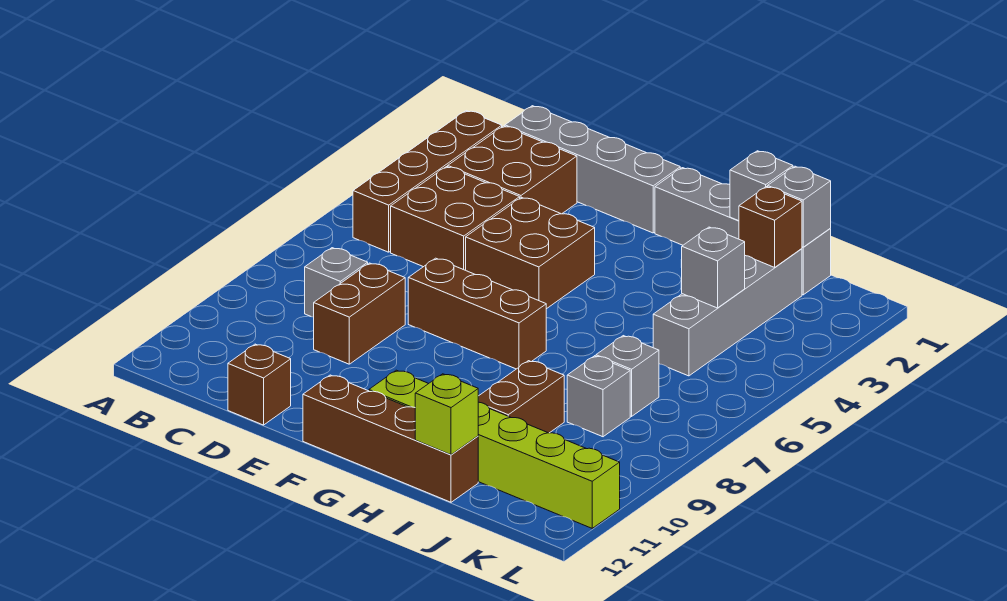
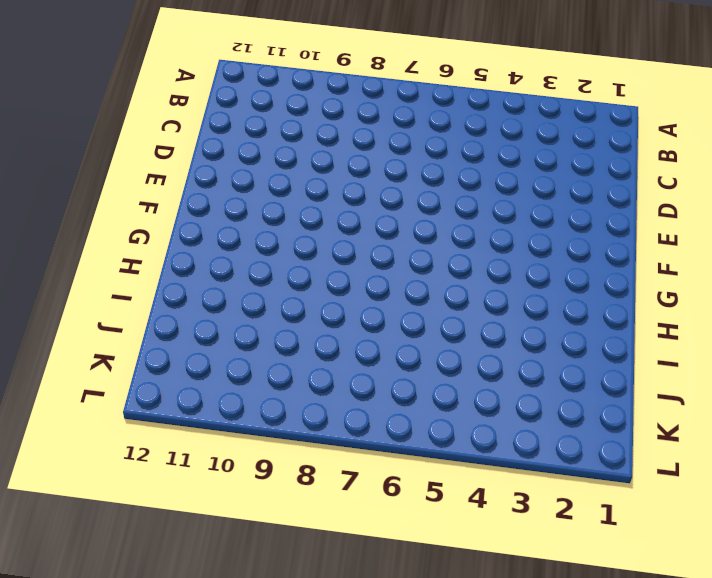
none -> brown brick B2:B5 level 1
none -> grey brick C1:F1 level 1
none -> brown brick C2:D3 level 1

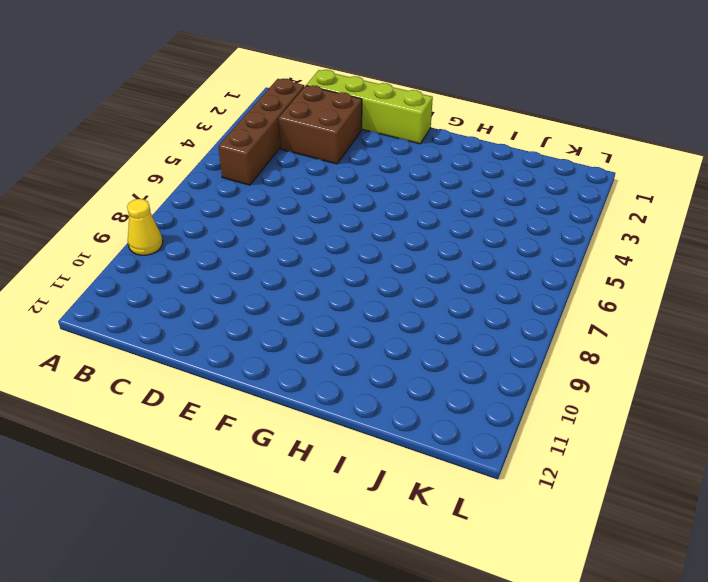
yellow cone A9 level 1 -> none
lime brick C1:F1 level 1 -> grey brick C1:F1 level 1
none -> brown brick C4:D5 level 1
none -> grey brick C8 level 1
none -> brown brick D8:D9 level 1

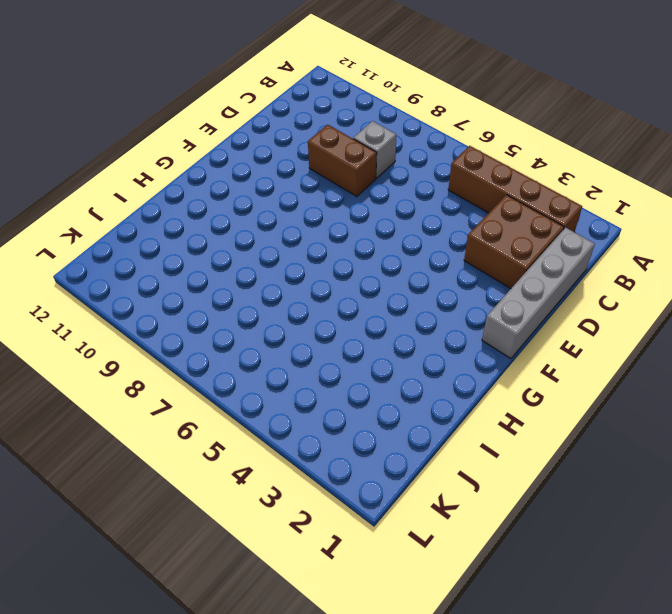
none -> brown brick C4:D5 level 1
none -> brown brick D12 level 1
none -> brown brick E4:F5 level 1

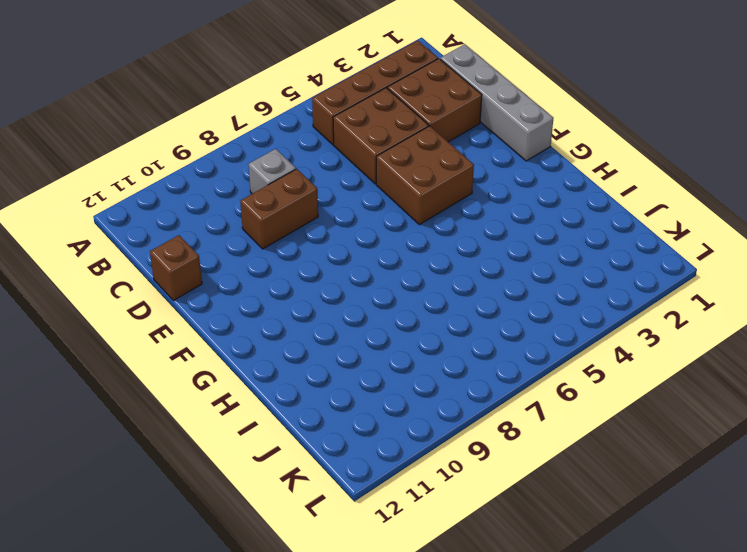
none -> brown brick E7:G7 level 1
none -> brown brick F12:I12 level 1
none -> grey brick G1:J1 level 1

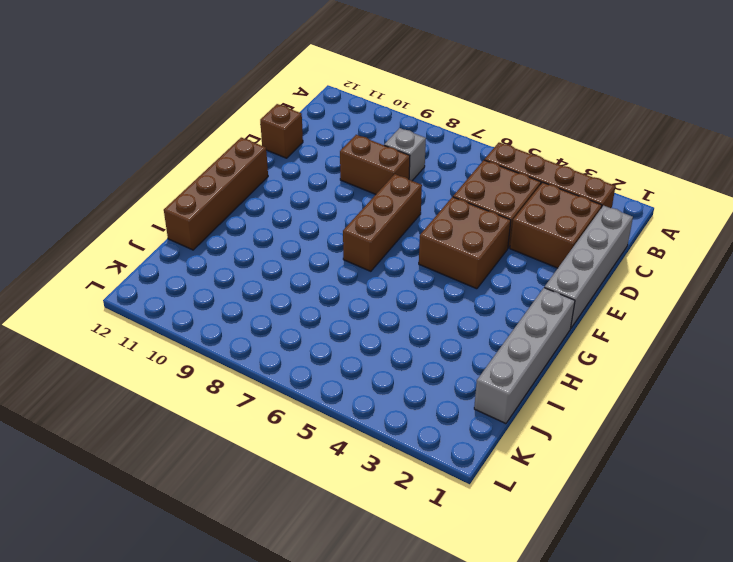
none -> lime brick G11:L11 level 1
none -> brown brick I9:I10 level 1
none -> grey brick J2:J5 level 1

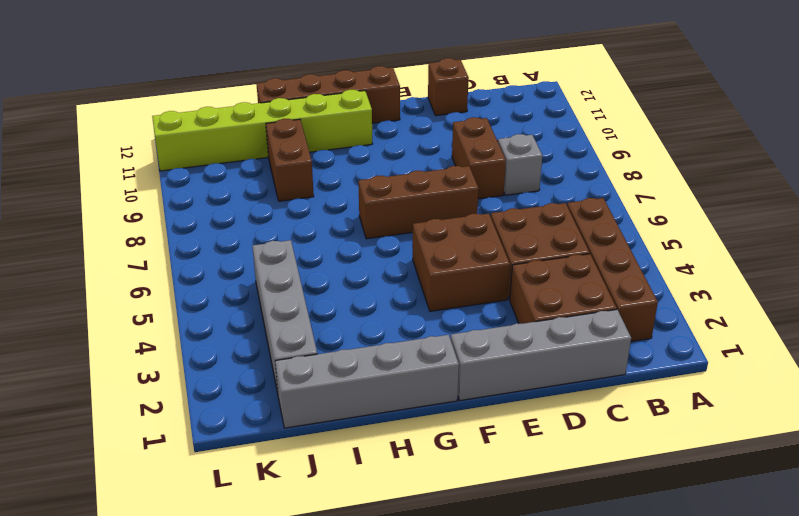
none -> grey brick J7 level 1
none -> grey brick J8 level 1
none -> grey brick I1 level 2

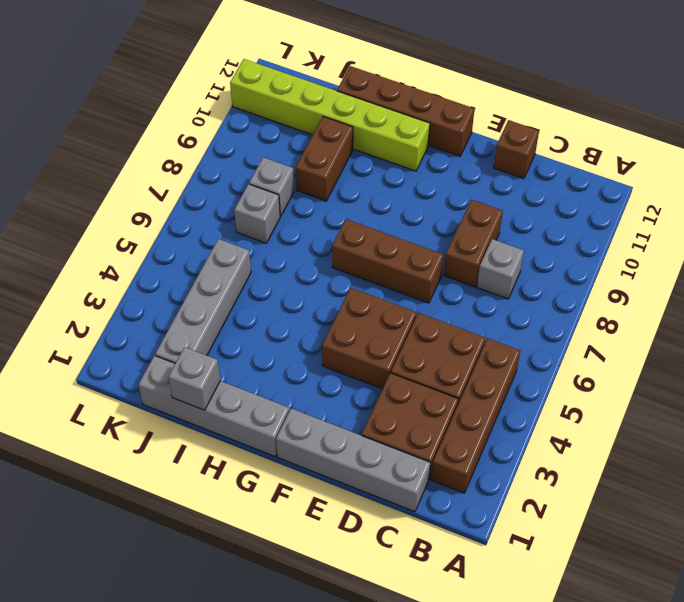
none -> lime brick I12 level 2
none -> grey brick J1 level 2
none -> brown brick J2 level 2

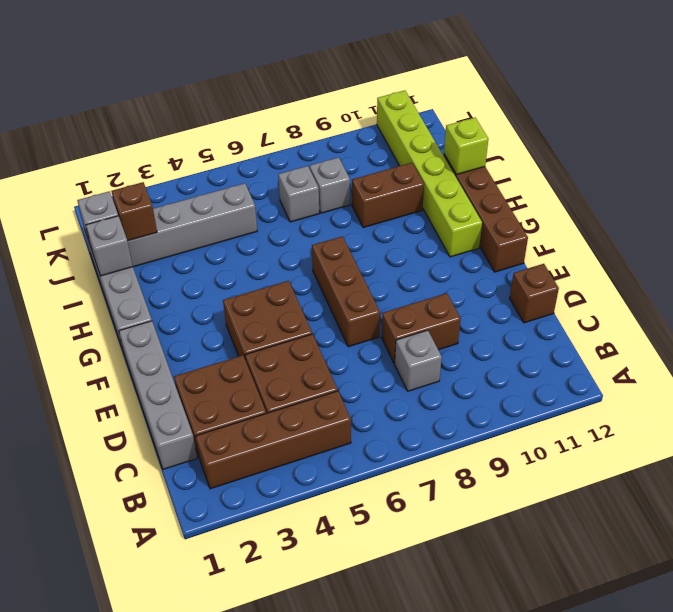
none -> grey brick J4 level 2

